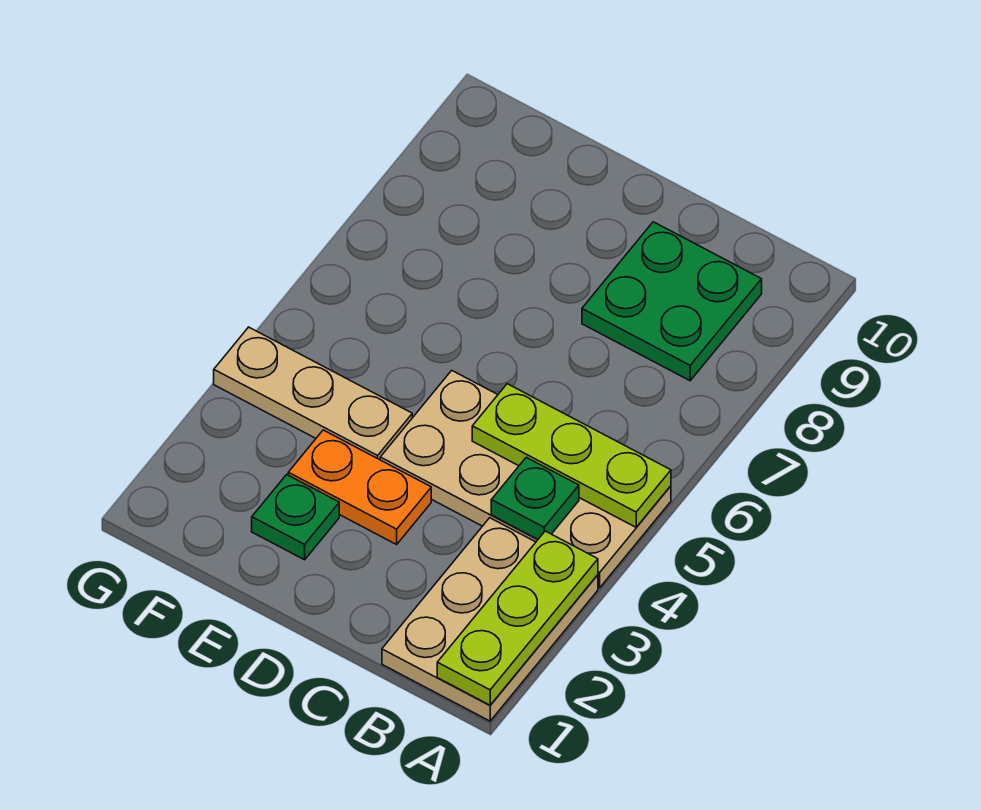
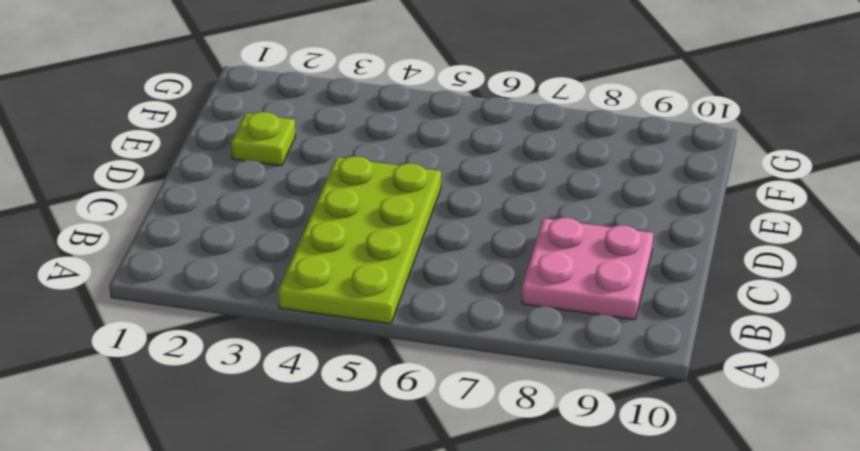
lime plate A4:D5 level 1 -> tan plate A4:D5 level 1
pink plate B8:C9 level 1 -> green plate B8:C9 level 1
lime plate E2 level 1 -> green plate E2 level 1
none -> tan plate A1:B3 level 1
none -> orange plate D3:E3 level 1

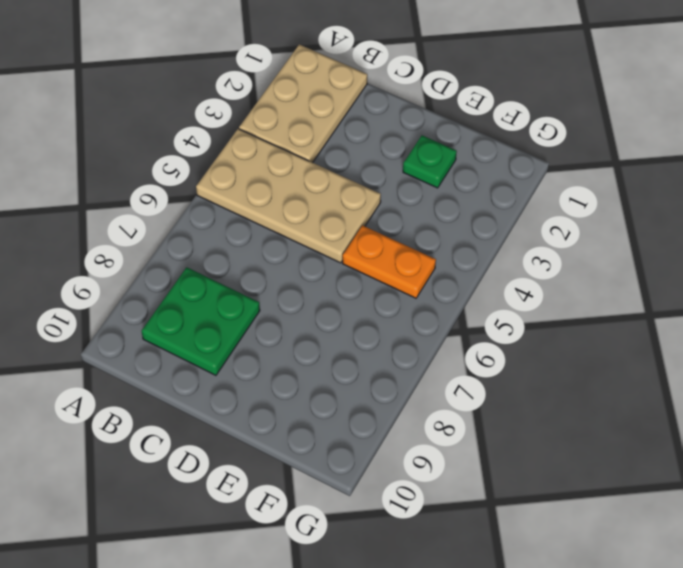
orange plate E5:F5 level 1 -> orange plate D3:E3 level 1
none -> tan plate E4:G4 level 1
none -> lime plate A1:A3 level 2

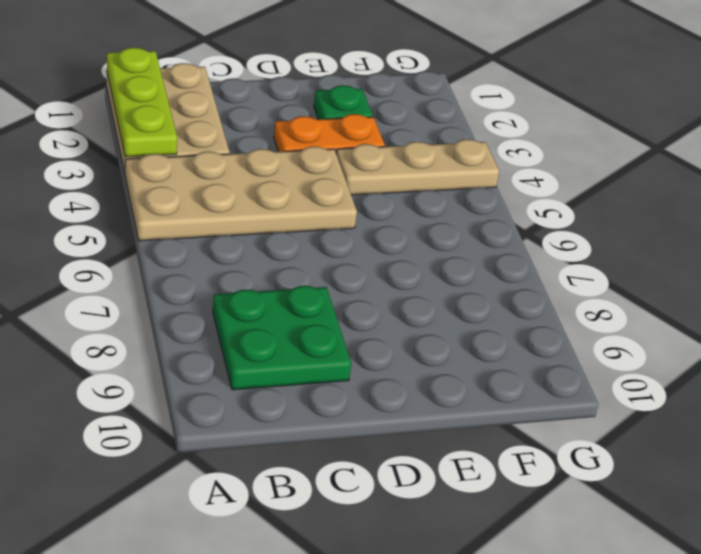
none -> lime plate A5:C5 level 2
none -> green plate B4 level 2

